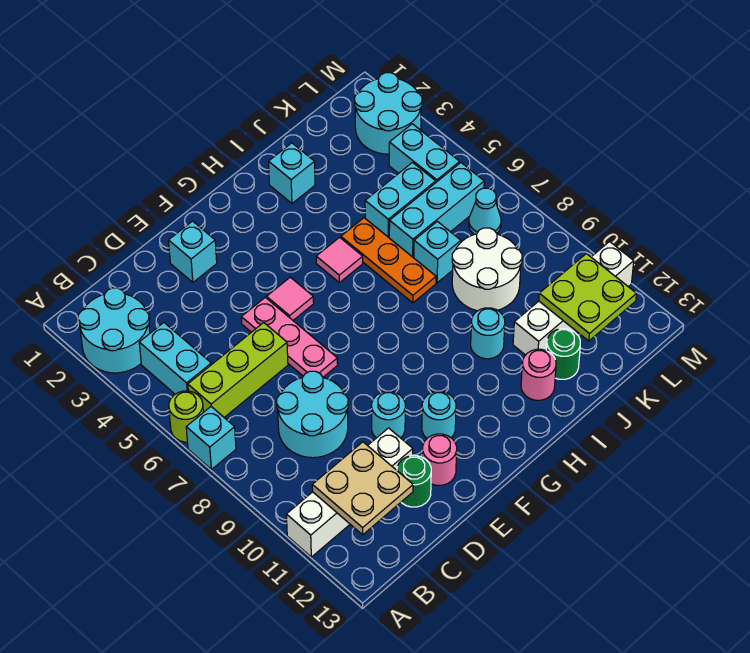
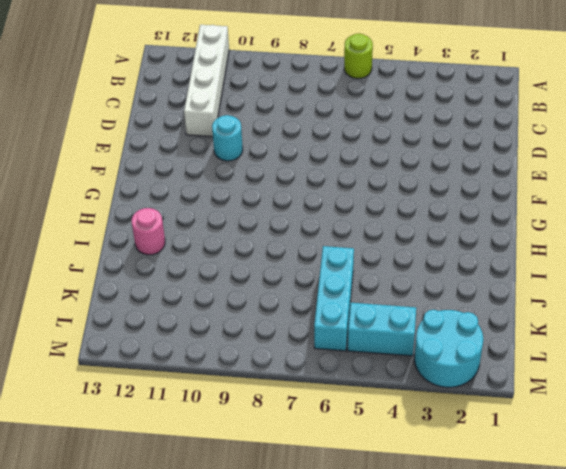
none -> cyan round brick A2:B3 level 1
none -> cyan brick A7 level 1
none -> cyan brick B4:B5 level 1
none -> lime brick B6:D6 level 1

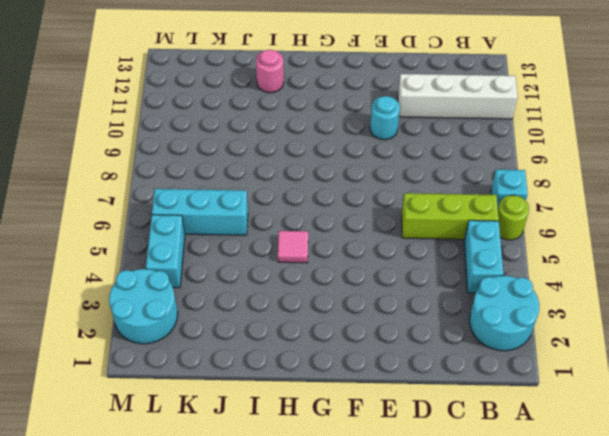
none -> cyan round brick C8:D9 level 1
none -> green round brick D12 level 1
none -> cyan brick E2 level 1
none -> pink plate E5:E7 level 1

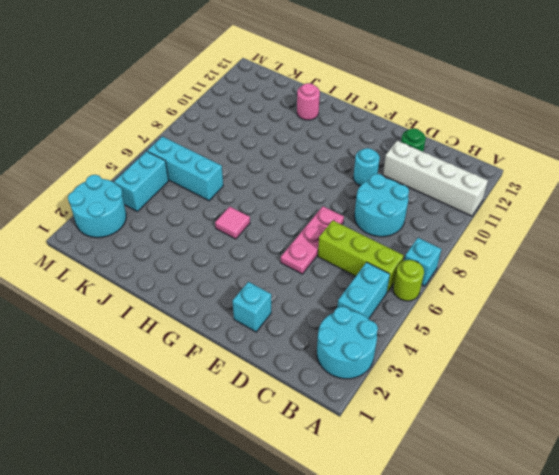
none -> pink round brick E12 level 1
none -> pink tile F5 level 1
none -> cyan round brick F11 level 1
none -> cyan brick I2 level 1

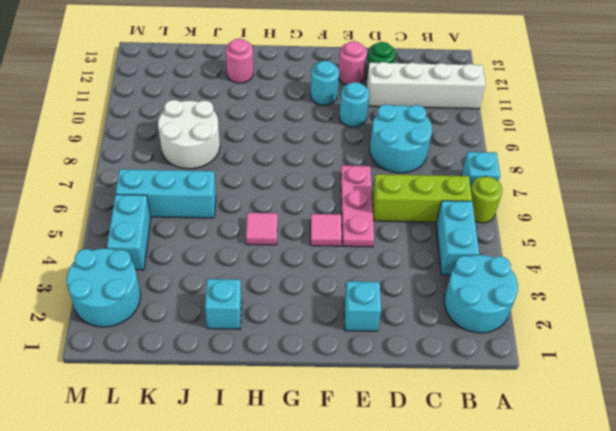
none -> orange plate I5:I7 level 1
none -> cyan round brick I10 level 1
none -> cyan brick J5:K5 level 1
none -> cyan brick J7 level 1

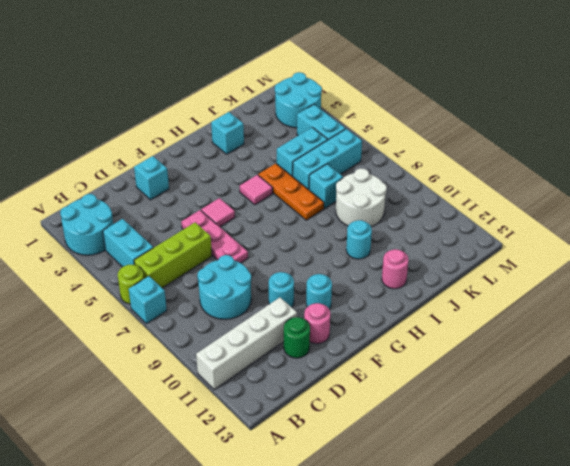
none -> white brick J11:M11 level 1
none -> green round brick J12 level 1
none -> cyan cone L7 level 1
none -> tan plate B11:C12 level 2

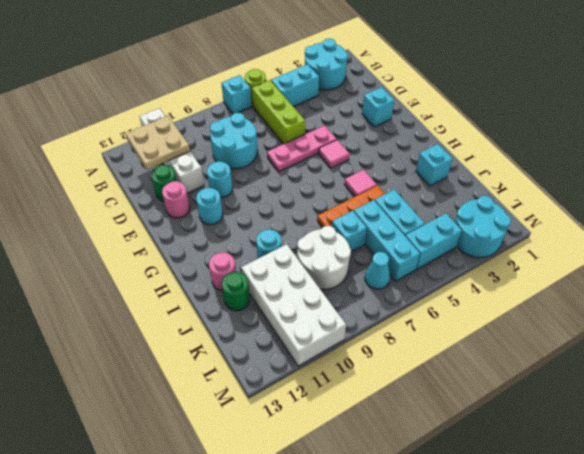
white brick J10:M11 level 1 -> white brick J11:M11 level 1
none -> lime plate K11:L12 level 2

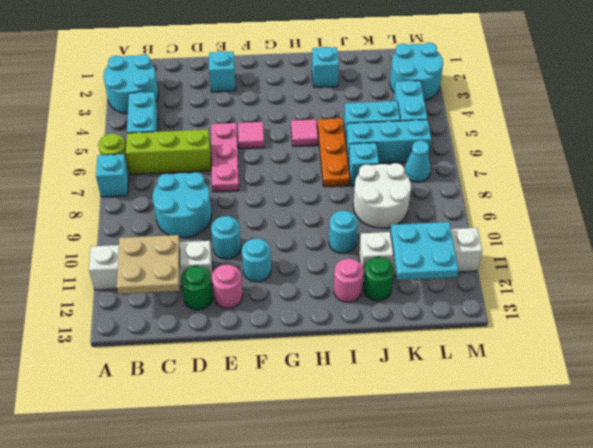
cyan plate K11:L12 level 2 -> lime plate K11:L12 level 2

